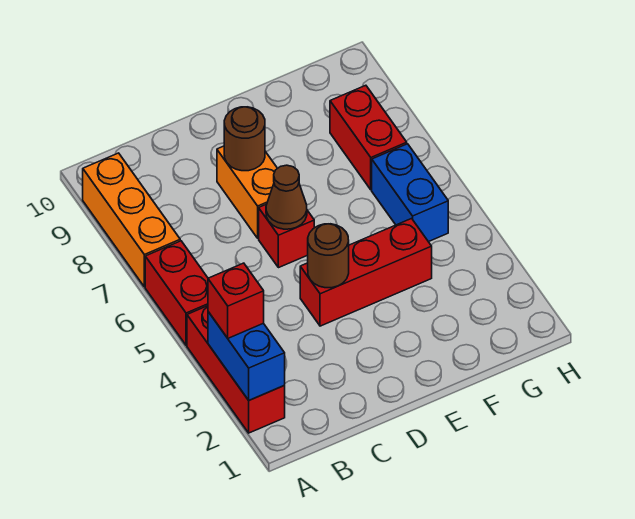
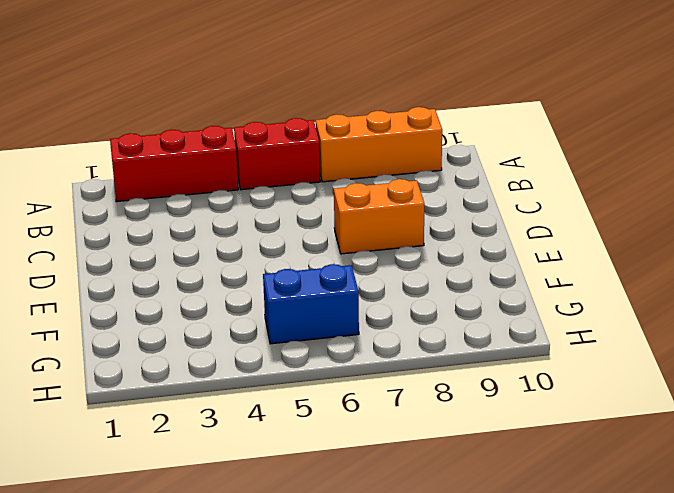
none -> red brick D4:F4 level 1
none -> red brick D6 level 1
none -> red brick G7:G8 level 1

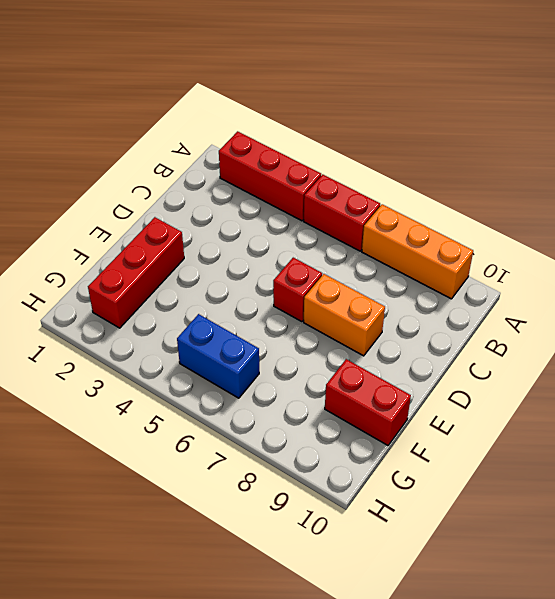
red brick E2:G2 level 1 -> red brick D4:F4 level 1
red brick F9:F10 level 1 -> red brick G7:G8 level 1
none -> blue brick A2:A3 level 2
none -> brown round brick D4 level 2
none -> brown cone D6 level 2

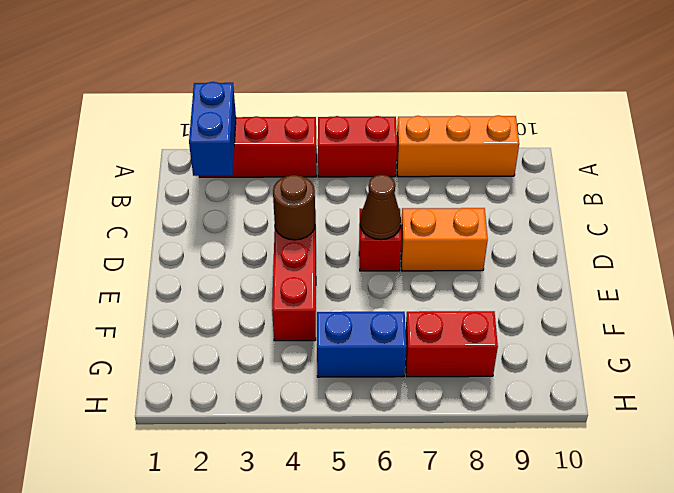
blue brick A2:B2 level 2 -> blue brick A2:A3 level 2
none -> brown round brick D8 level 2
none -> red brick A3 level 3

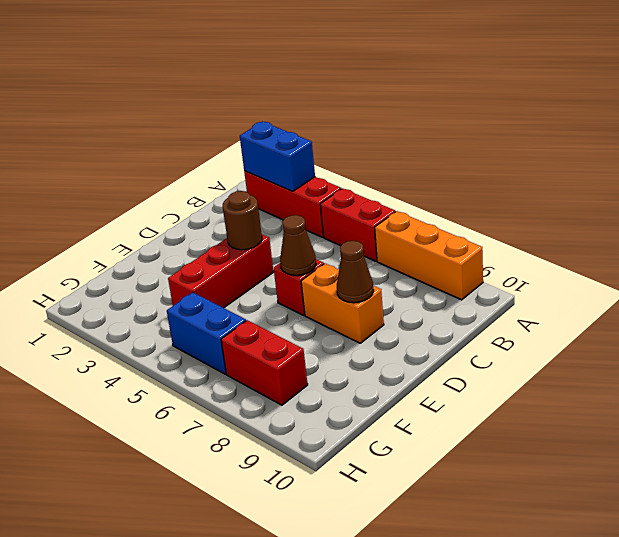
brown cone D8 level 2 -> brown round brick D8 level 2
none -> red brick A3 level 3

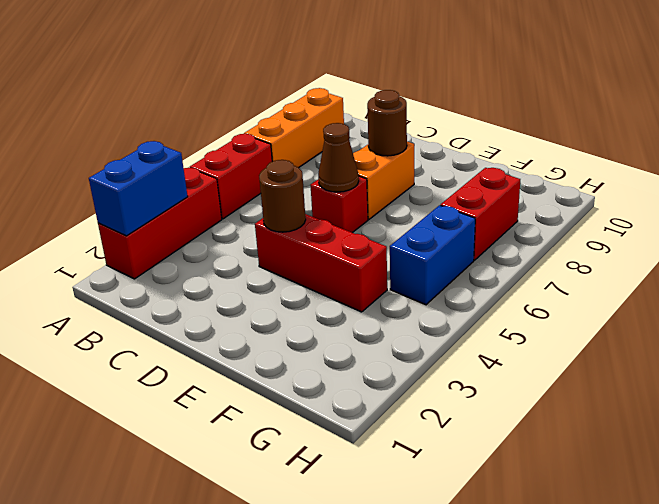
none -> red brick A3 level 3

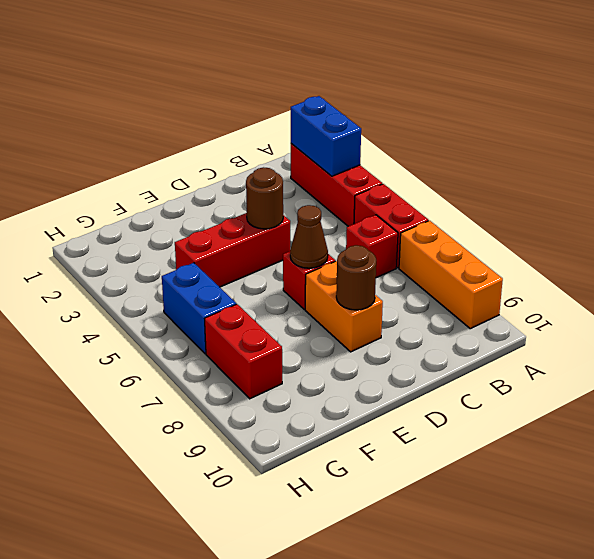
red brick B6 level 1 -> red brick A3 level 3

